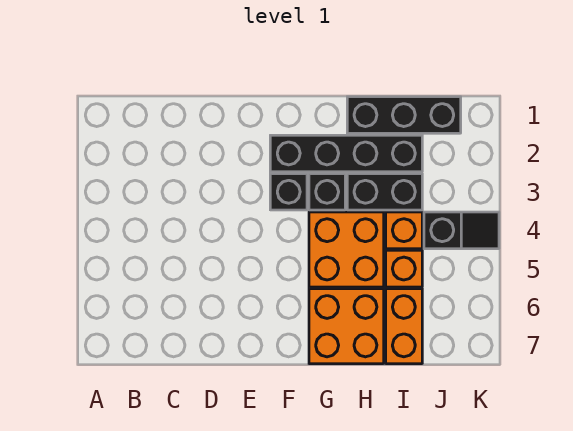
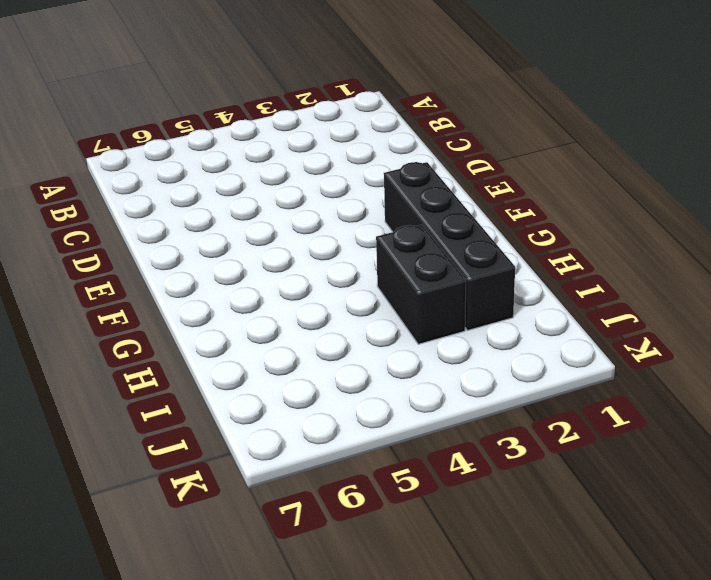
none -> black brick F3 level 1
none -> black brick G3 level 1

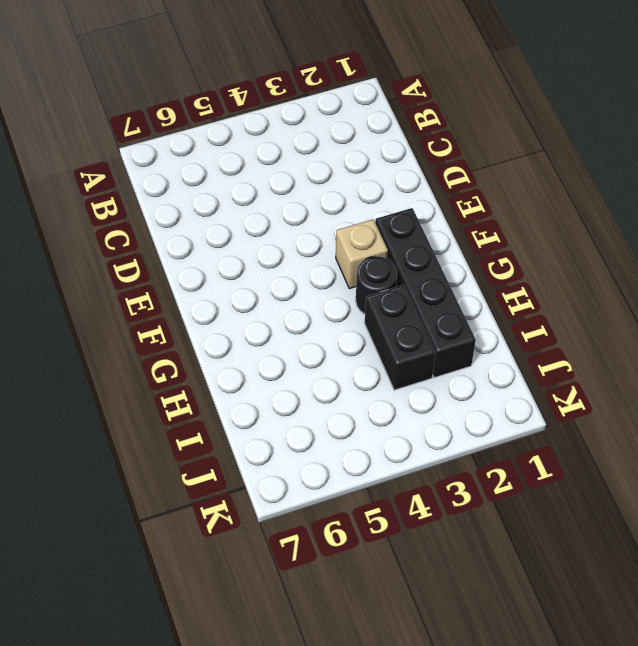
tan brick F3 level 1 -> black brick F3 level 1
black round brick G3 level 1 -> black brick G3 level 1
none -> orange brick G4:H5 level 1
none -> orange brick G6:H7 level 1

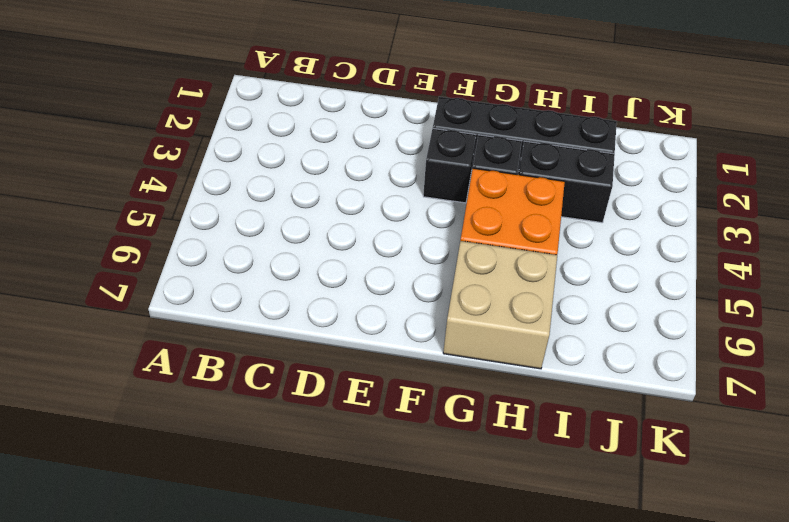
tan brick G6:H7 level 1 -> orange brick G6:H7 level 1
none -> black brick H1:J1 level 1
none -> orange brick I4 level 1

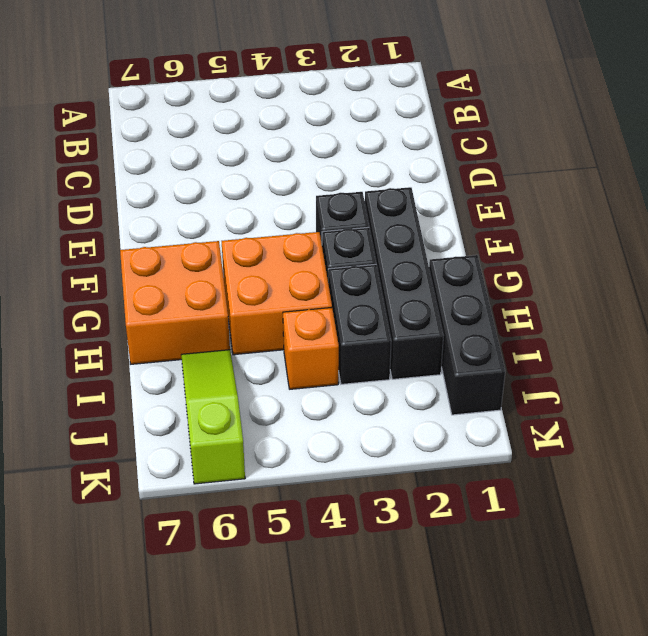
lime slope I6:K6 level 1 top K -> orange brick I6:I7 level 1
none -> orange brick I5 level 1
none -> black slope J4:K4 level 1 top J

